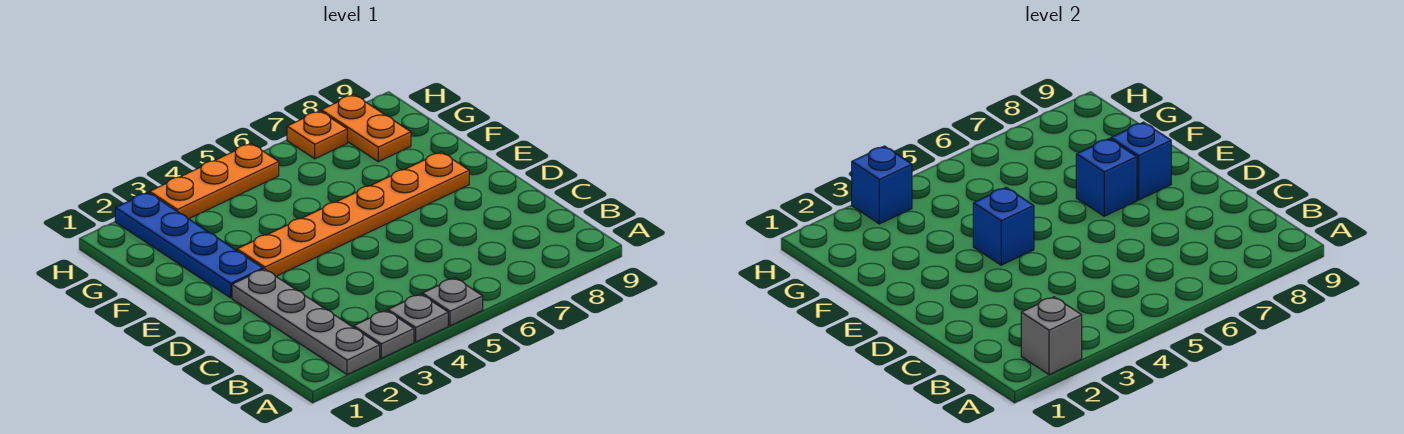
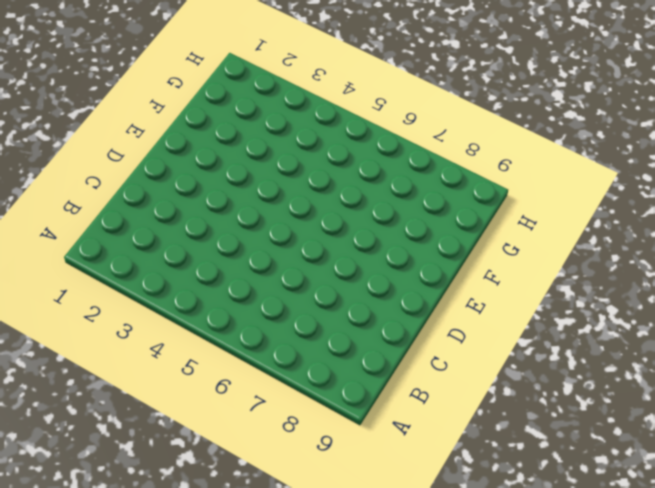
none -> grey plate A2:D2 level 1
none -> grey plate A3 level 1
none -> grey plate A4 level 1

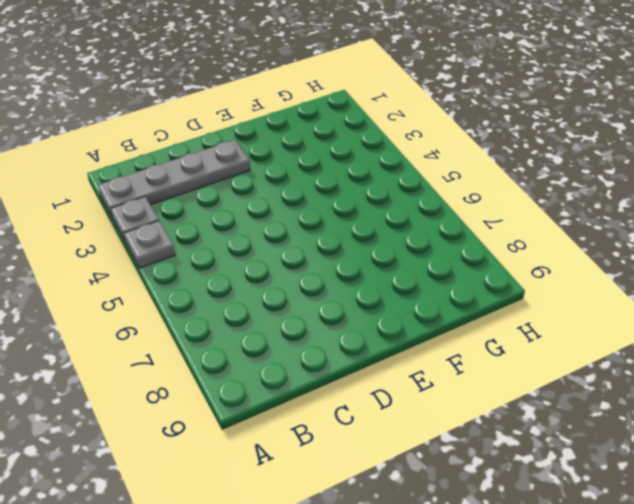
none -> grey plate A5 level 1
none -> blue plate E2:H2 level 1
none -> orange plate E3:E8 level 1

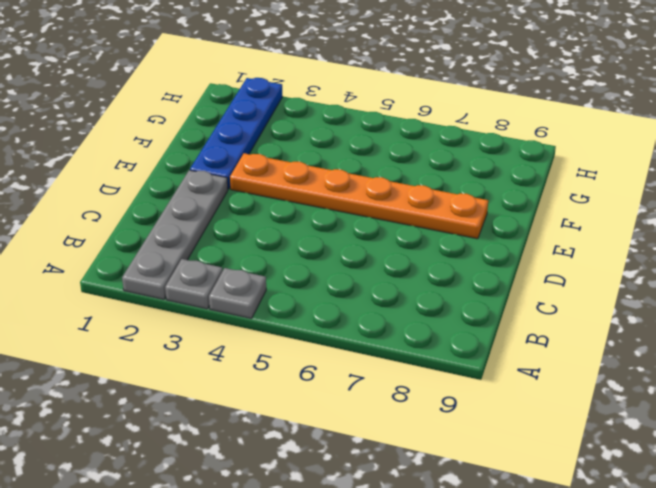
none -> grey plate A5 level 1
none -> orange plate G8:H8 level 1
none -> orange plate H3:H5 level 1

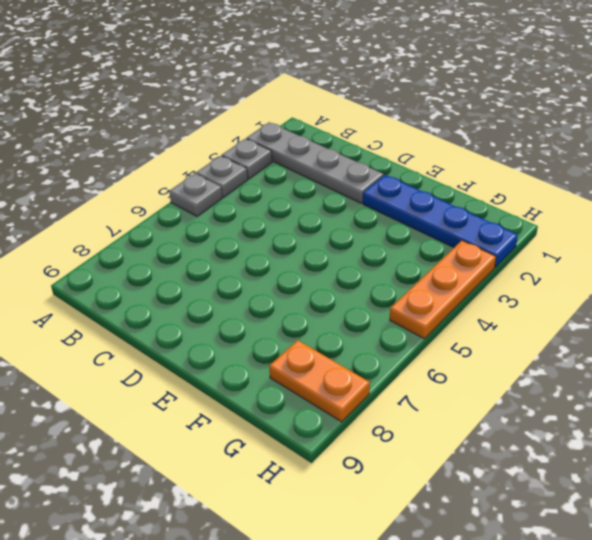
none -> orange plate E3:E8 level 1
none -> orange plate H7 level 1
none -> grey brick A2 level 2

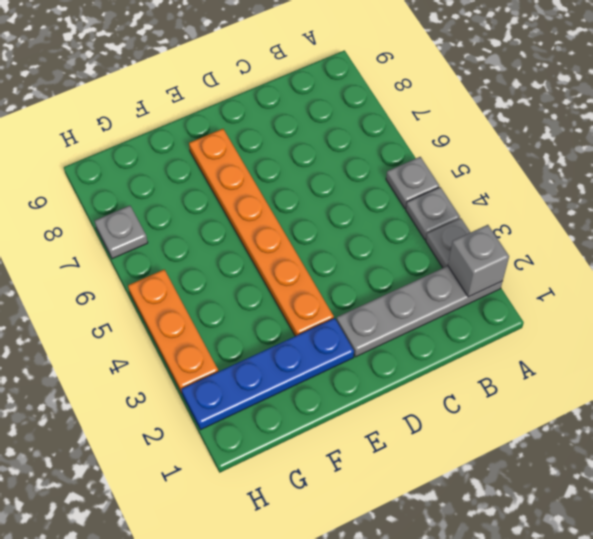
grey plate H7 level 1 -> orange plate H7 level 1
none -> orange plate G8:H8 level 1
none -> blue brick E4 level 2
none -> blue brick E7 level 2

